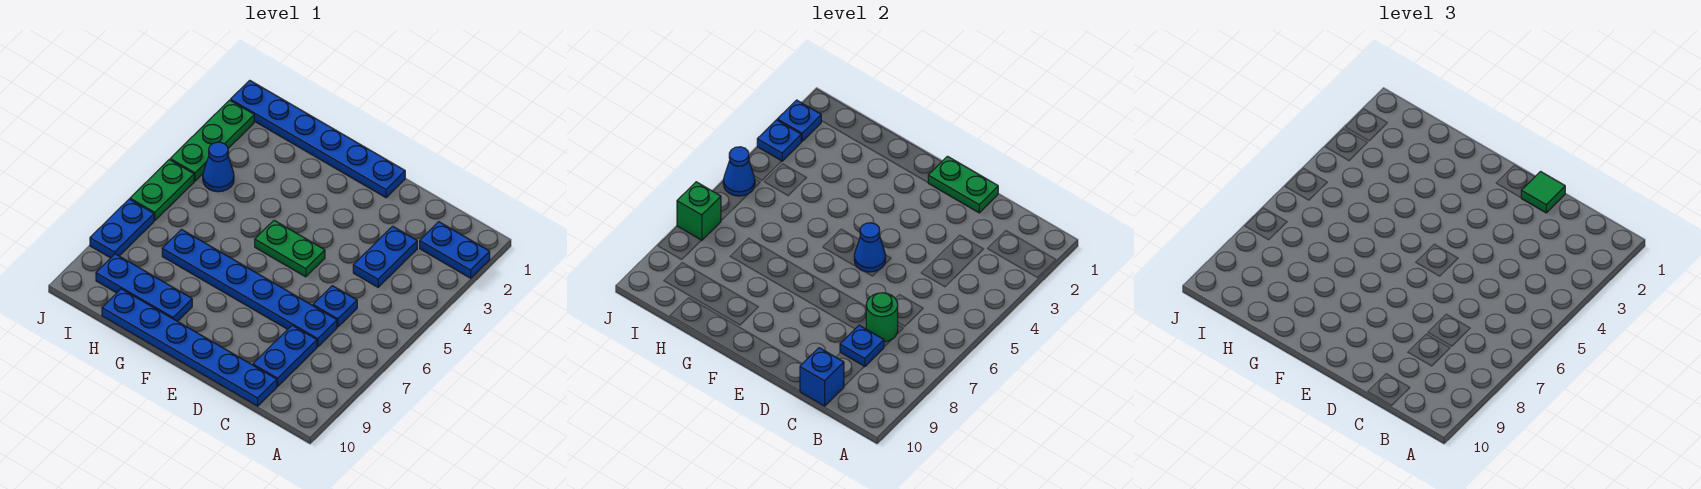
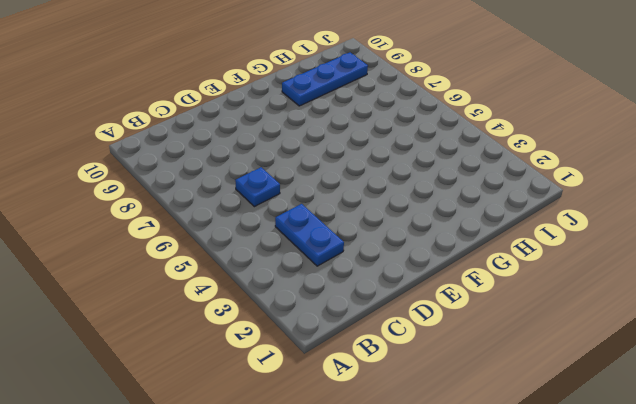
none -> blue plate A2:B2 level 1
none -> blue plate C7:H7 level 1
none -> blue plate C8:C9 level 1

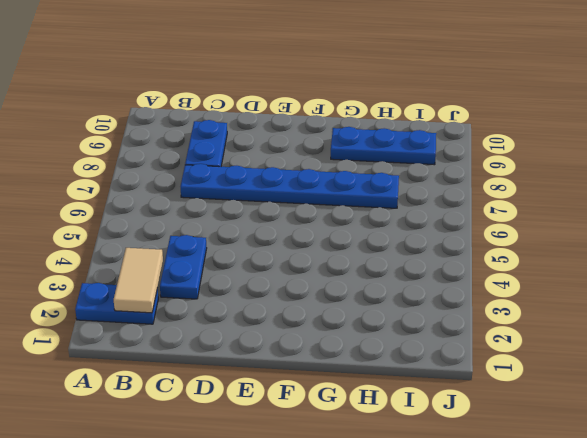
tan tile B2:B3 level 2 -> none
none -> blue plate C6 level 1
none -> blue plate C10:H10 level 1
none -> blue plate E1:J1 level 1

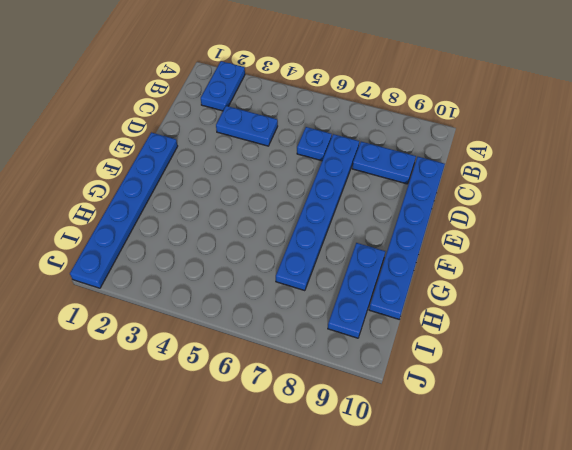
none -> green plate E5:F5 level 1
none -> blue cone I4 level 1
none -> green plate J2:J4 level 1

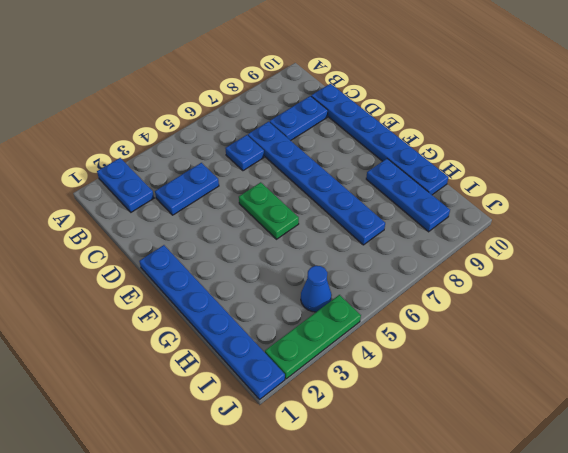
none -> green plate J5:J6 level 1
none -> blue plate J7:J8 level 1
none -> green round brick C7 level 2

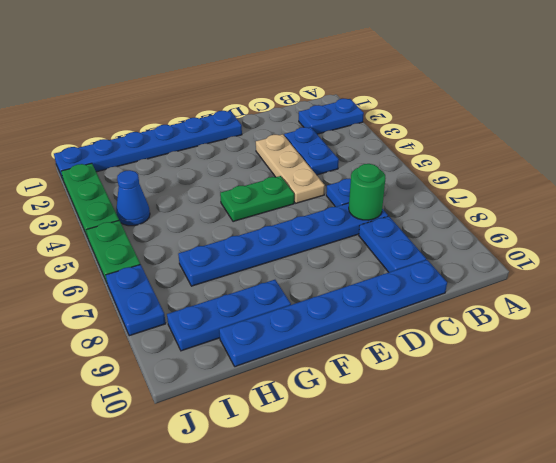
tan plate D3:D5 level 1 -> none
none -> blue plate C8 level 2
none -> blue brick C10 level 2
none -> green plate D1:E1 level 2

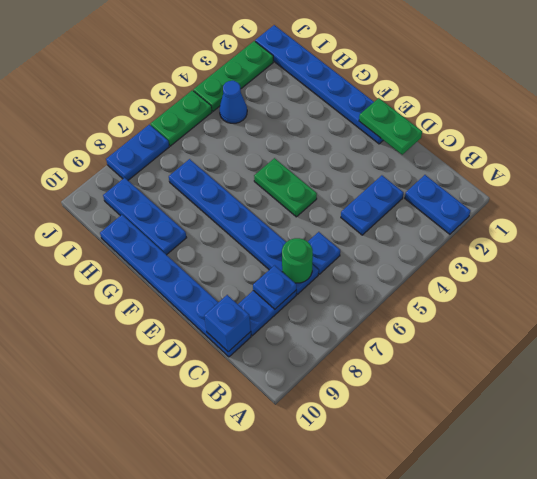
none -> blue cone E5 level 2
none -> blue plate J2 level 2
none -> blue plate J3 level 2

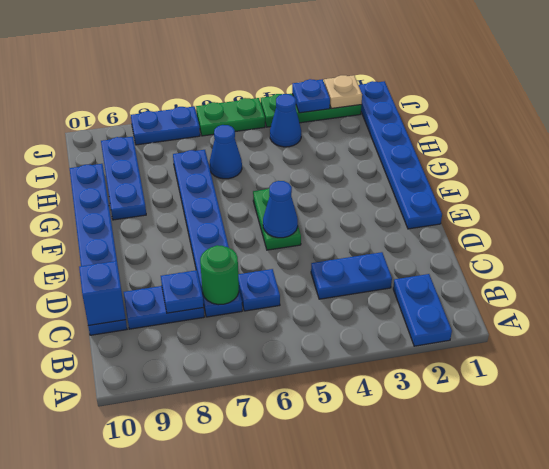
blue cone H6 level 1 -> blue cone J5 level 2
tan plate J2 level 2 -> blue plate J2 level 2
none -> green plate D1:E1 level 2
none -> green brick J7 level 2
none -> green tile D1 level 3

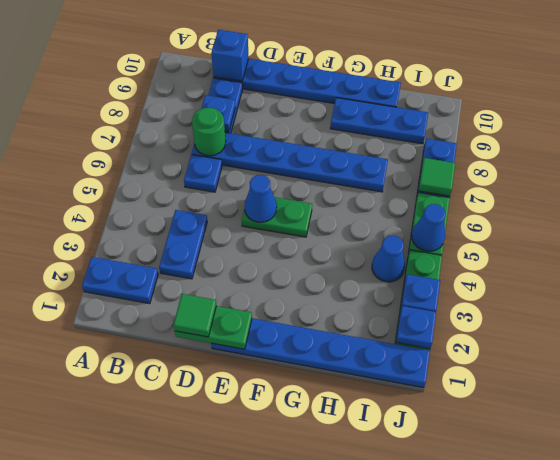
green tile J7 level 2 -> green brick J7 level 2

